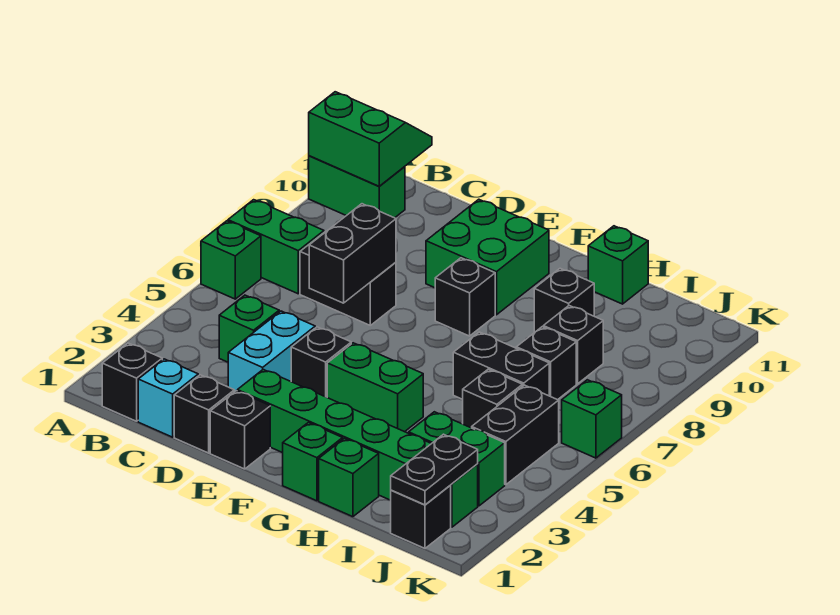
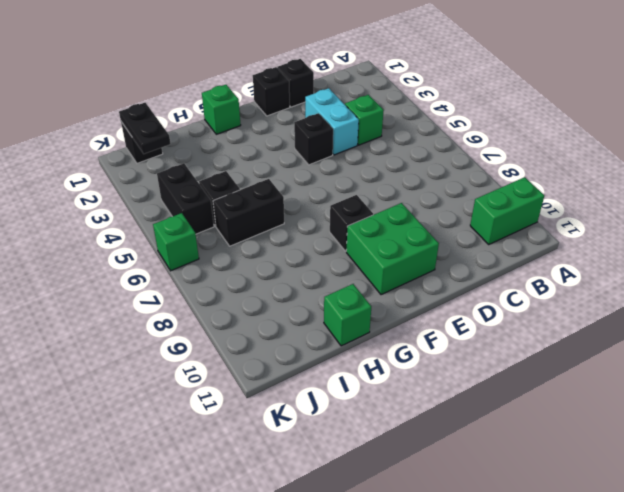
none -> green brick A6 level 1
none -> green brick A7:B7 level 1
none -> black brick B1 level 1
none -> cyan brick C1 level 1

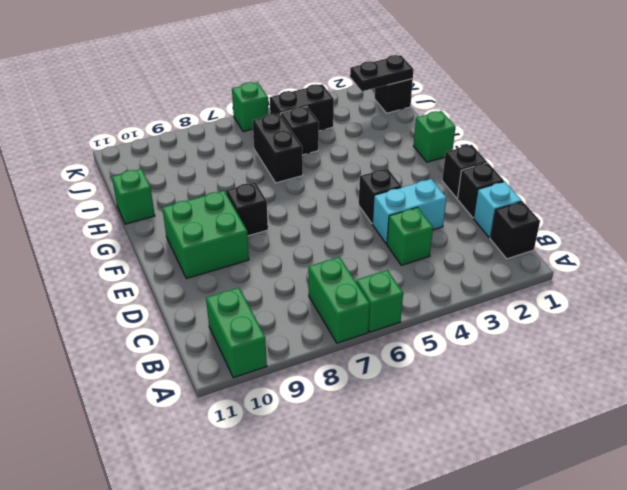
none -> black brick C7:D7 level 1
none -> green brick E2:J2 level 1
none -> green brick F4:G4 level 1
none -> green brick H1 level 1

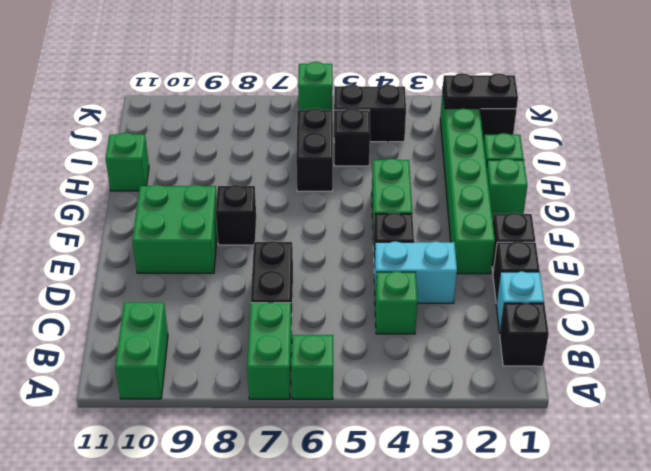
none -> black brick H9 level 1
none -> green brick I3:J3 level 1
none -> black brick I7 level 1
none -> black brick I8 level 1

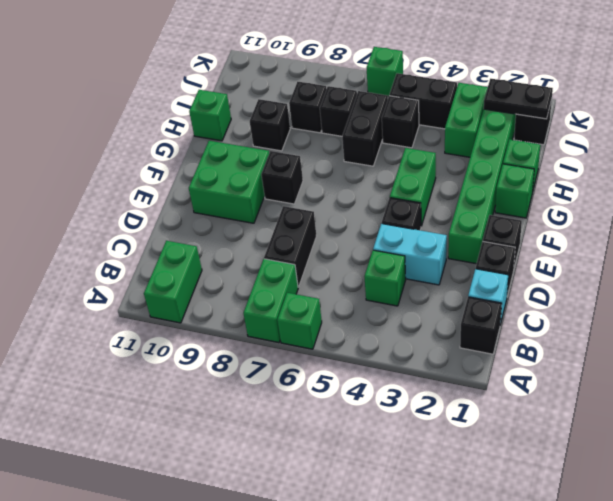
none -> green slope A10:B11 level 2 top 10
none -> black brick D6:D7 level 2

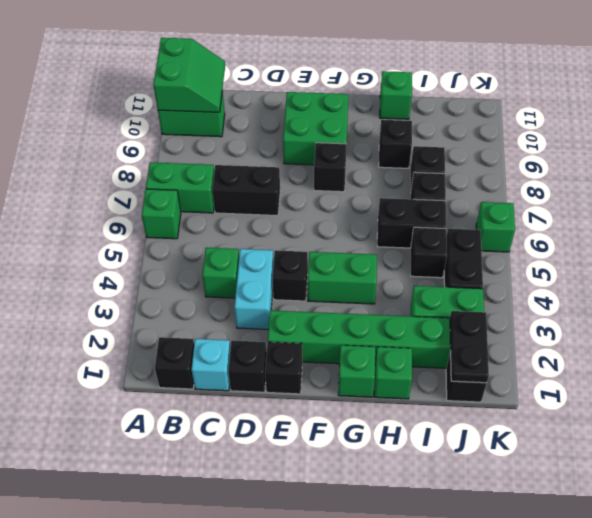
green slope A10:B11 level 2 top A -> green slope A10:B11 level 2 top 10
none -> black brick D6:D7 level 2

